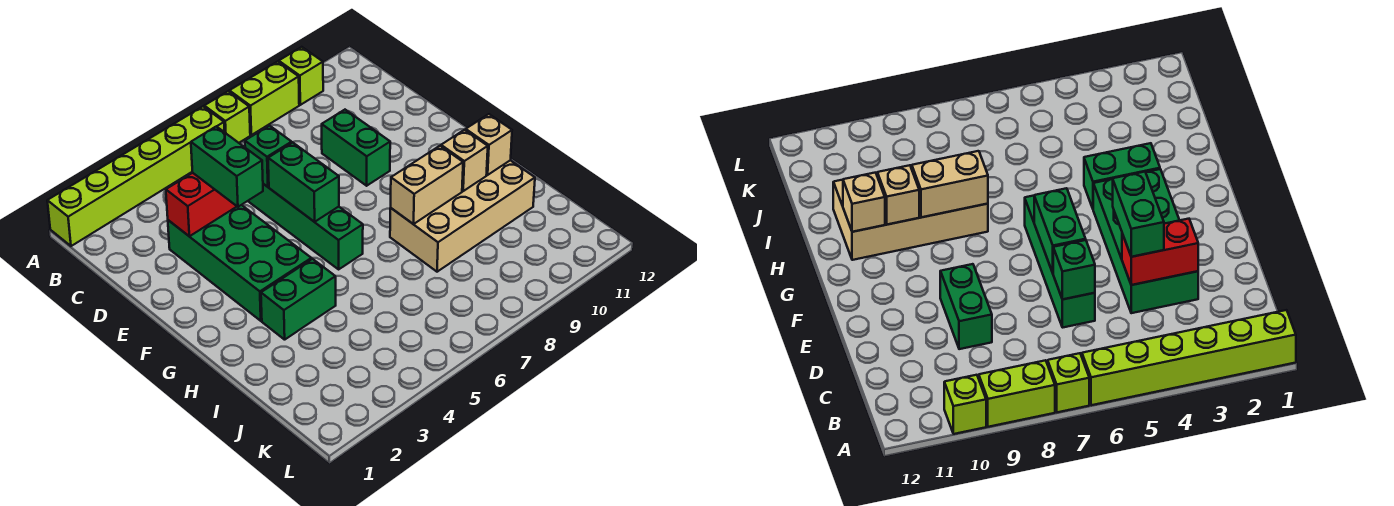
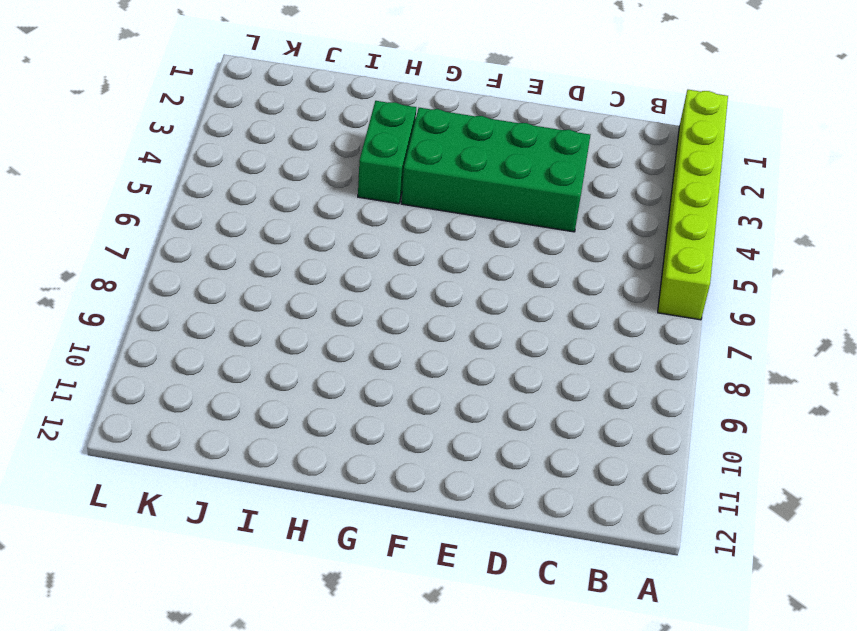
none -> lime brick A7 level 1
none -> lime brick A8:A9 level 1
none -> lime brick A10 level 1

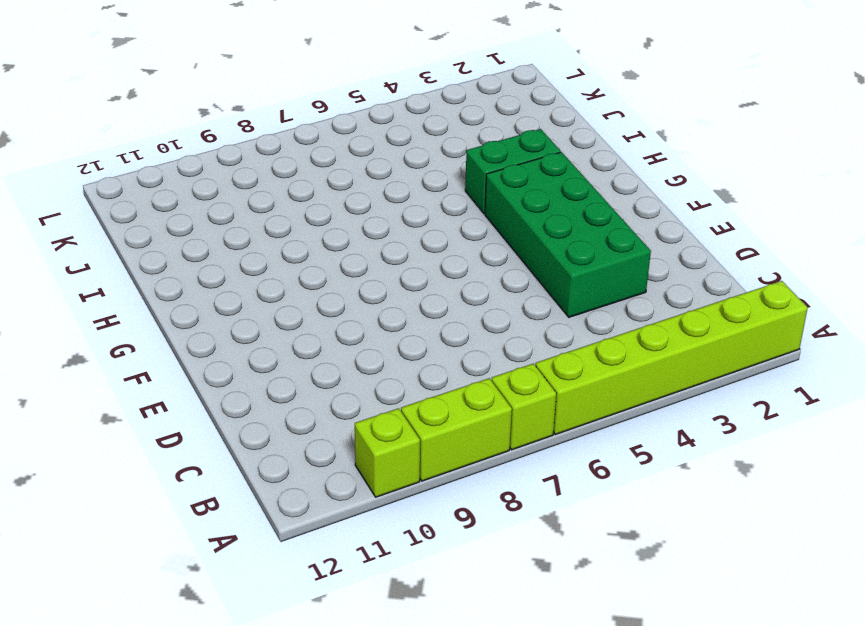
none -> green brick D6:G6 level 1
none -> green brick D9:E9 level 1
none -> tan brick H8:I11 level 1

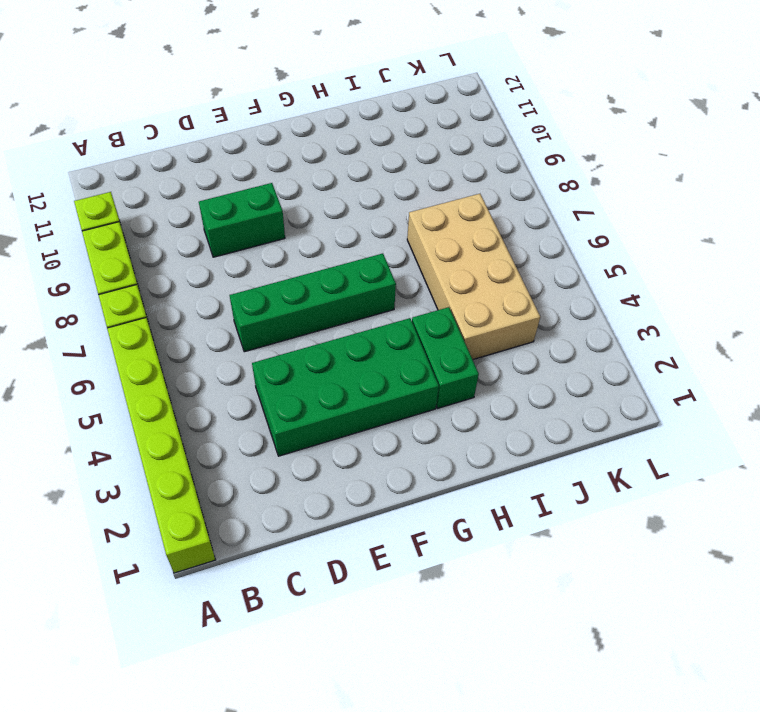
tan brick I4:J7 level 1 -> tan brick H8:I11 level 1
none -> red brick D3:D4 level 2
none -> green brick D6 level 2
none -> green brick E6:F6 level 2

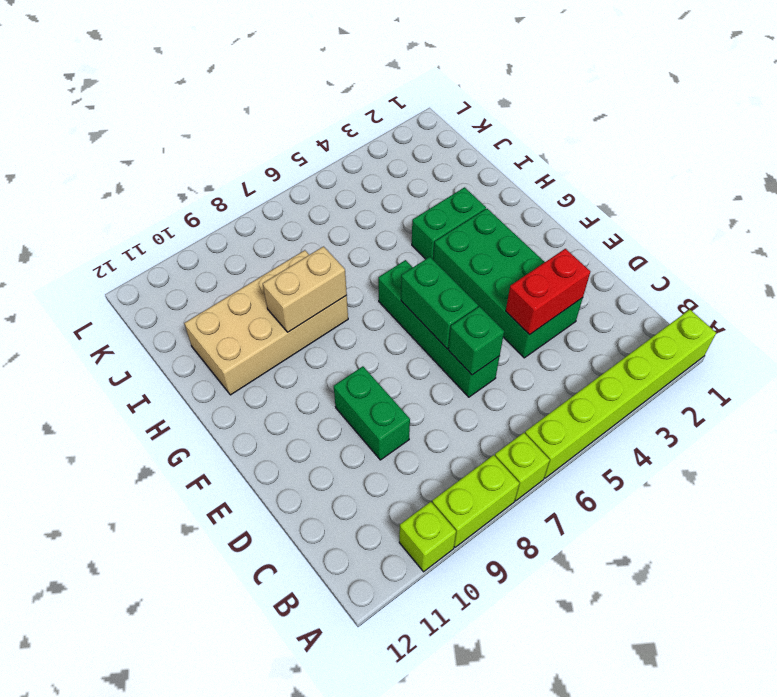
none -> tan brick H10 level 2
none -> tan brick H11 level 2
none -> green brick D4:E4 level 3

